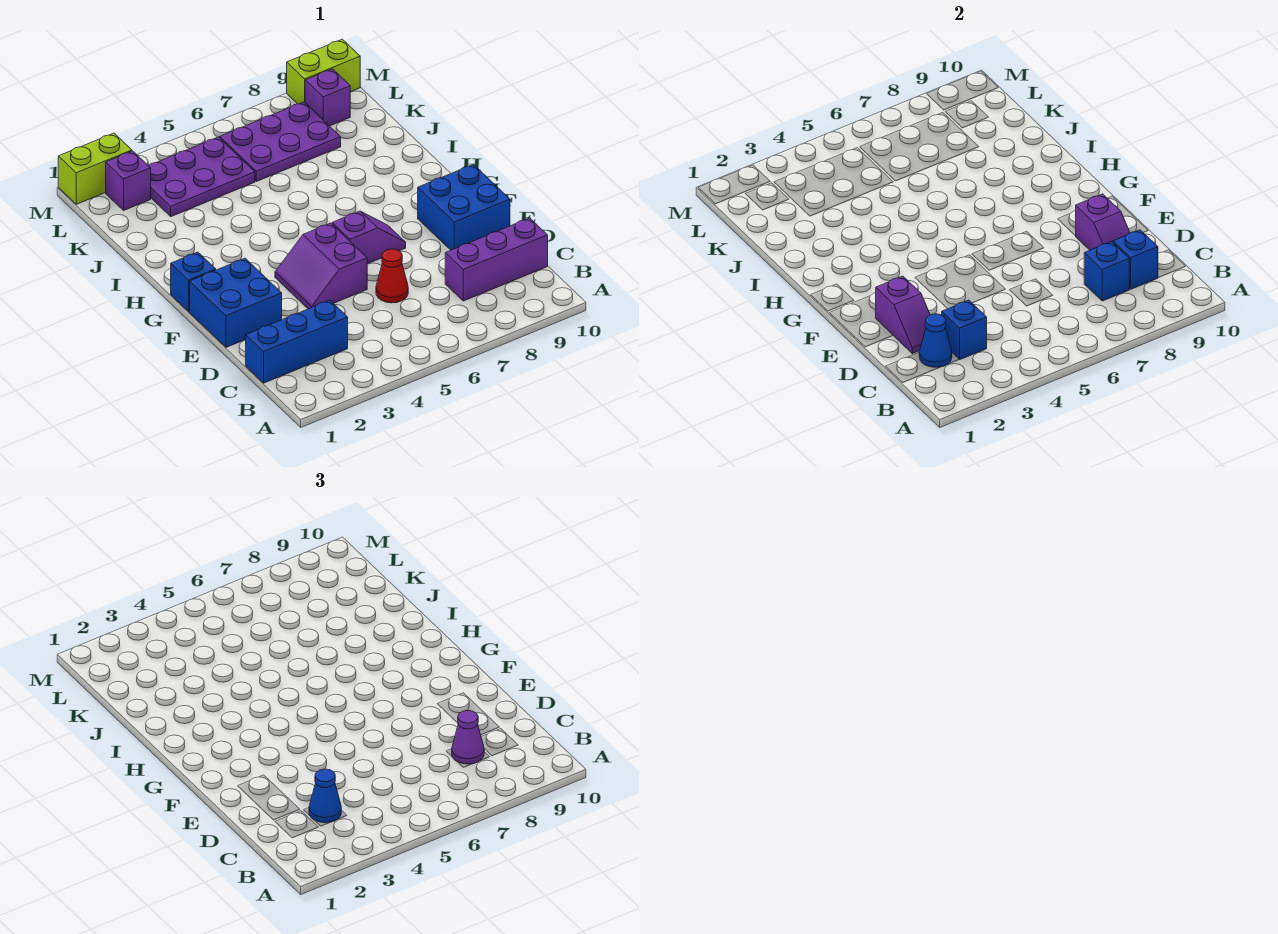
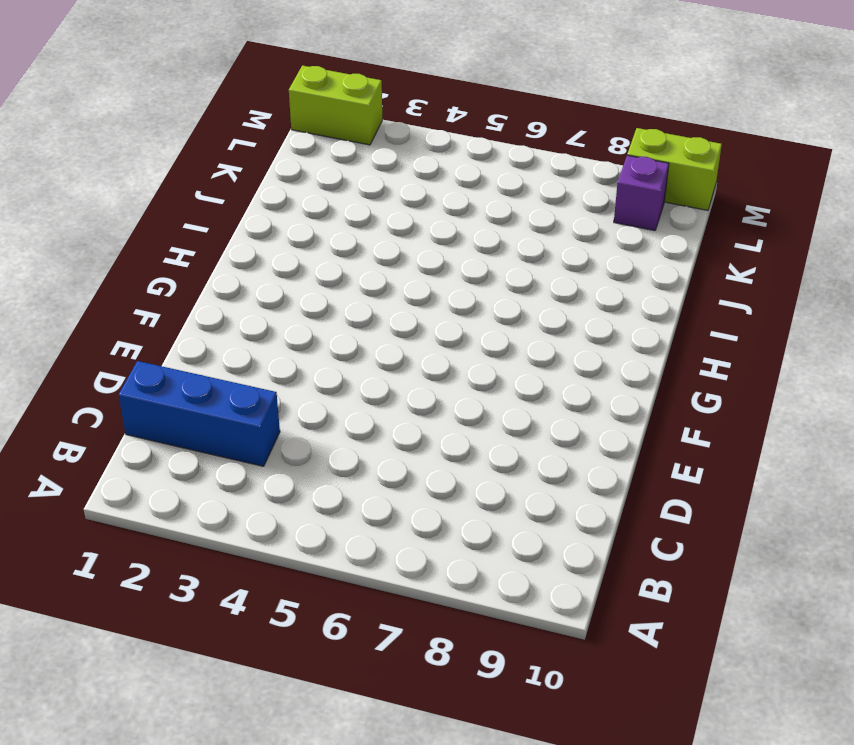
none -> purple brick C8:C10 level 1
none -> red cone D6 level 1
none -> blue brick E1:F2 level 1

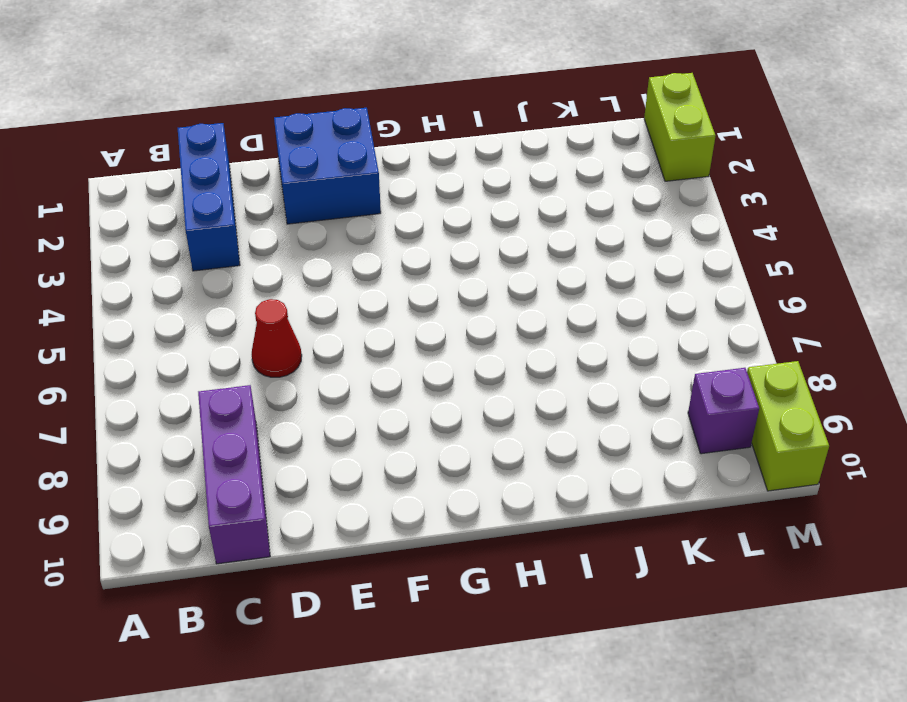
none -> purple slope E4:F5 level 1 top 5
none -> blue brick E9:F10 level 1
none -> purple slope F6:F7 level 1 top 6

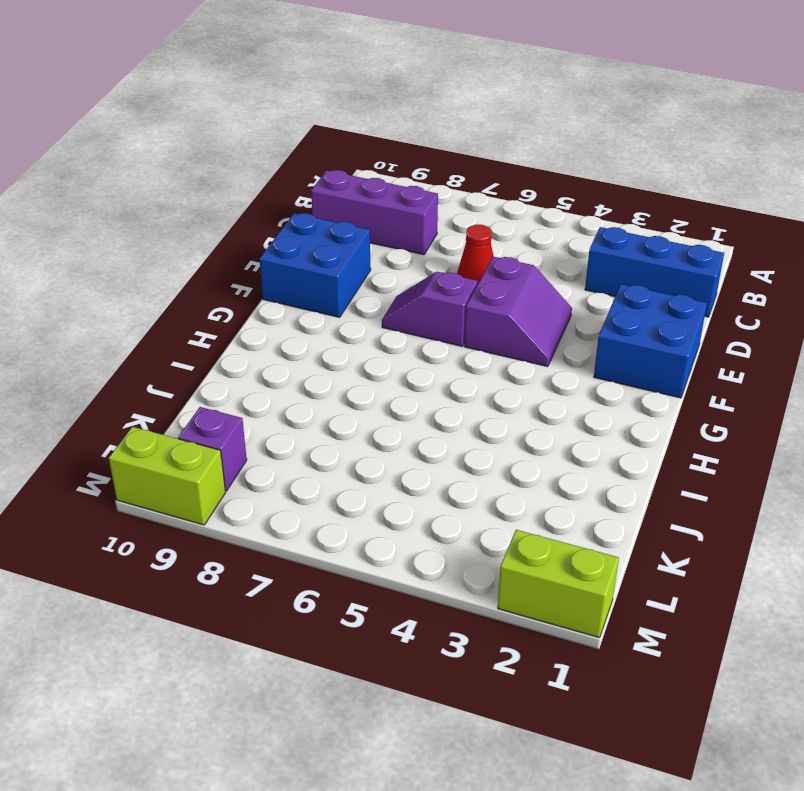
none -> blue brick G1 level 1
none -> purple plate K3:L5 level 1
none -> purple plate K6:L8 level 1

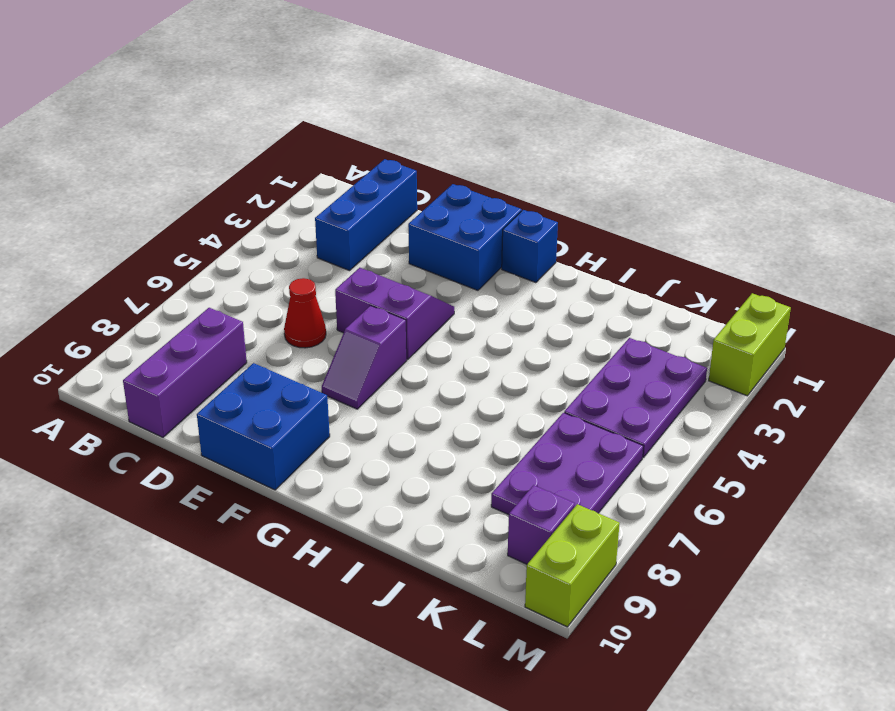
none -> purple brick L2 level 1
none -> blue cone C2 level 2
none -> blue brick C3 level 2

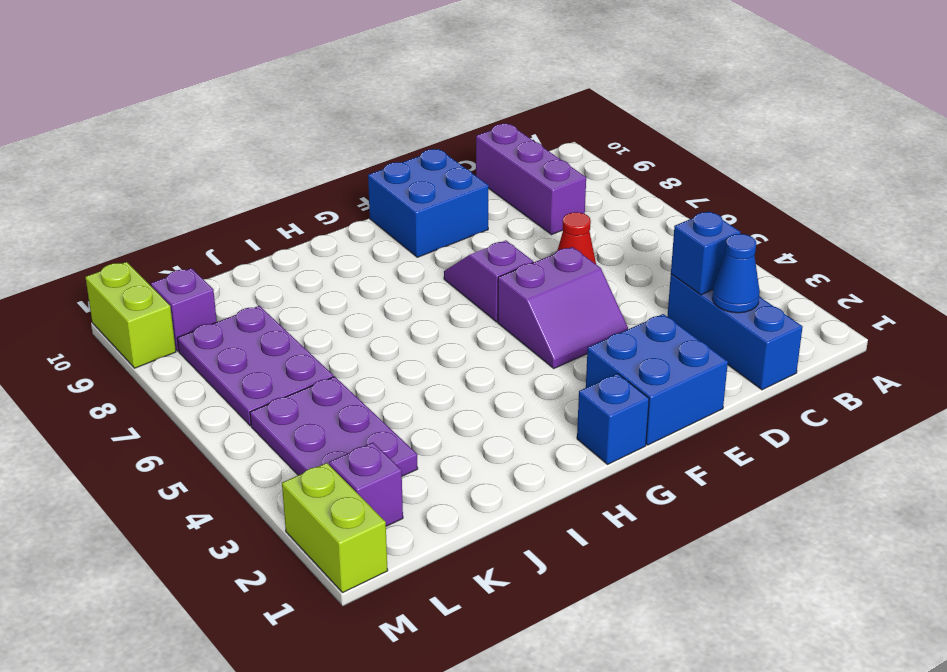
none -> blue brick C8 level 2
none -> blue brick C9 level 2
none -> purple slope D2:E2 level 2 top E

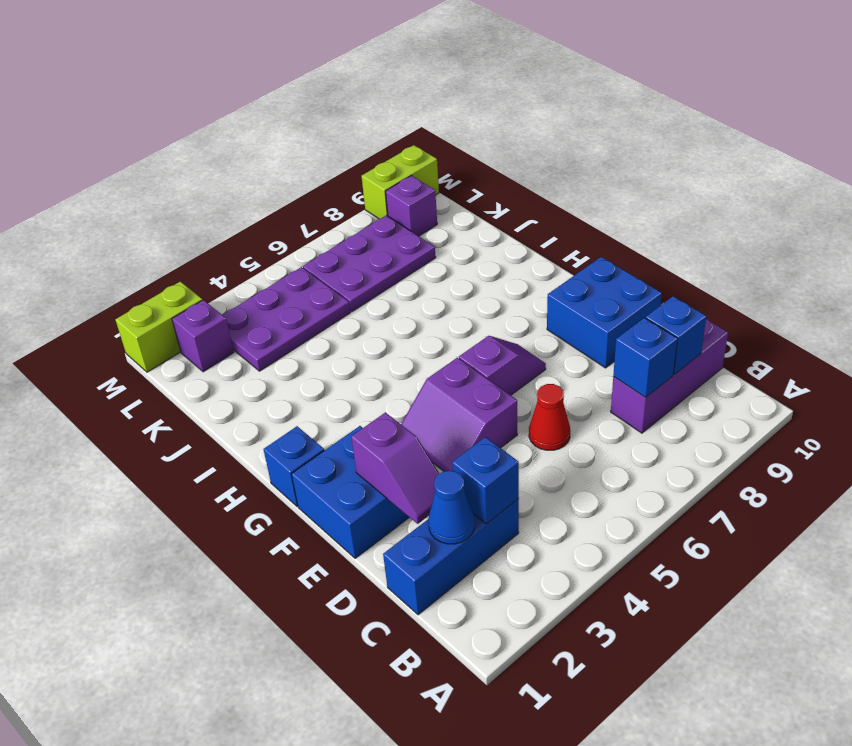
none -> purple slope D9:E9 level 2 top E
none -> blue cone C3 level 3
none -> purple cone C8 level 3

